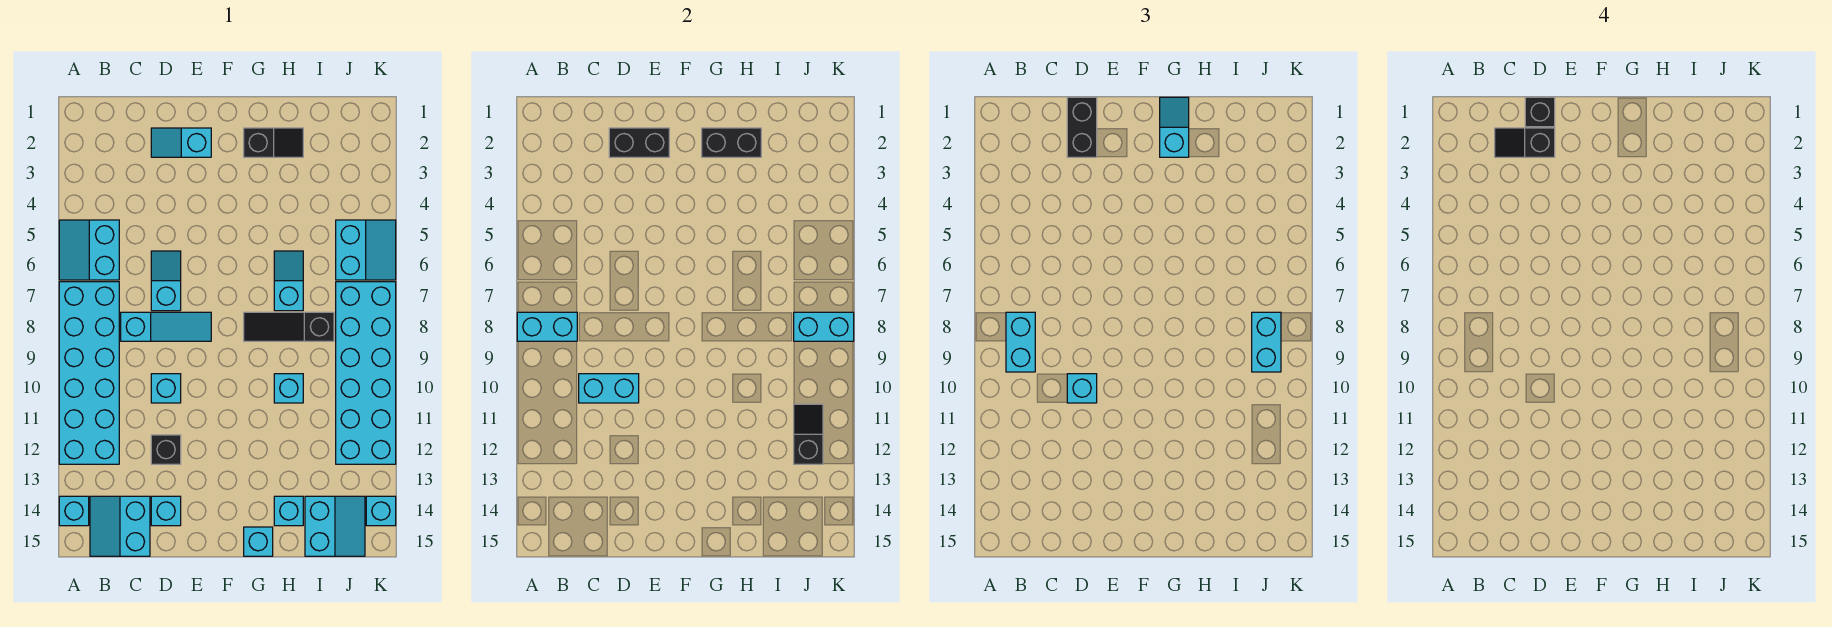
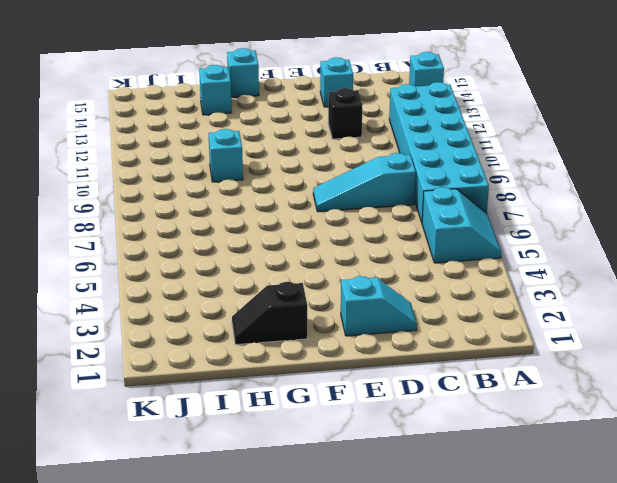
none -> cyan slope B14:C15 level 1 top C
none -> cyan slope D6:D7 level 1 top 7
none -> cyan brick D10 level 1
none -> black slope G8:I8 level 1 top I

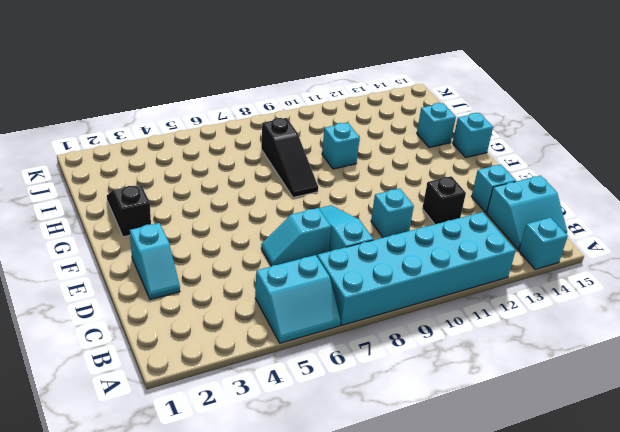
none -> cyan slope H6:H7 level 1 top 7
none -> cyan slope I14:J15 level 1 top I
none -> cyan slope J5:K6 level 1 top J
none -> cyan brick J7:K12 level 1

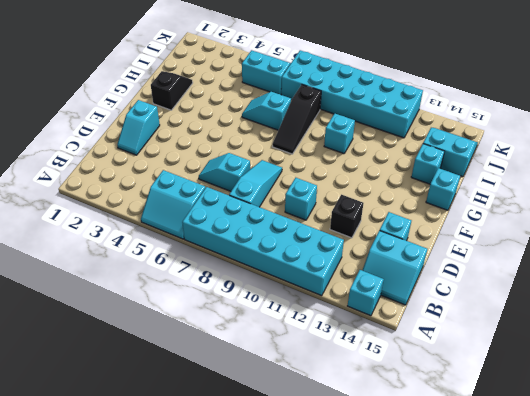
none -> cyan brick K14 level 1
none -> cyan brick A8:B8 level 2
none -> cyan brick C10:D10 level 2
none -> black brick D2:E2 level 2

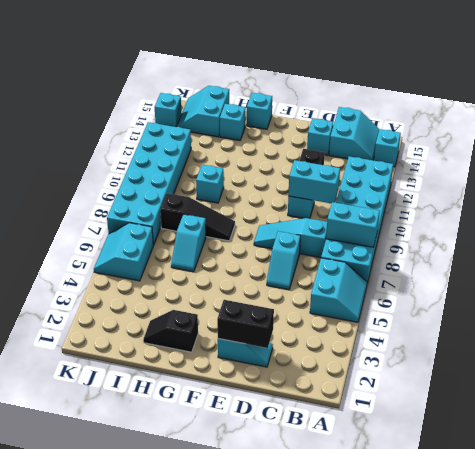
none -> black brick G2:H2 level 2
none -> cyan brick J8:K8 level 2
none -> black slope J11:J12 level 2 top 12
none -> cyan brick B8:B9 level 3

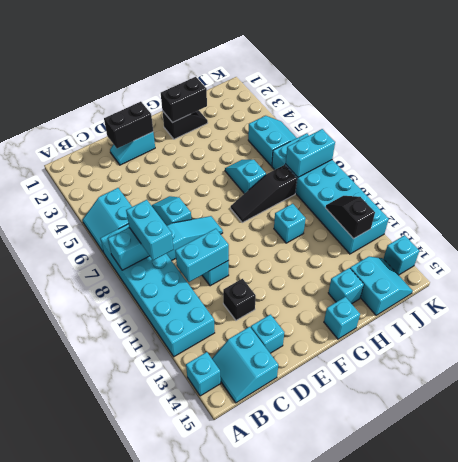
none -> black brick D1:D2 level 3
none -> cyan brick D10 level 3
none -> cyan slope G1:G2 level 3 top 2
none -> cyan brick J8:J9 level 3

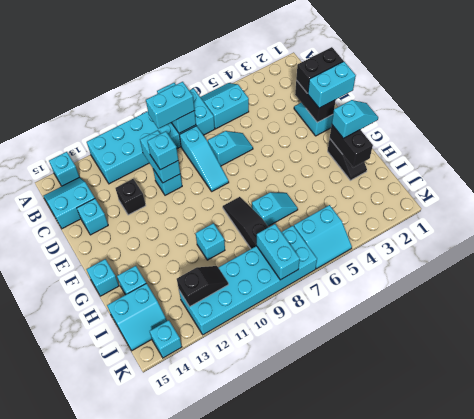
cyan brick E1:E2 level 3 -> cyan brick J8:J9 level 3
none -> black slope C2:D2 level 4 top D
none -> black brick D1 level 4

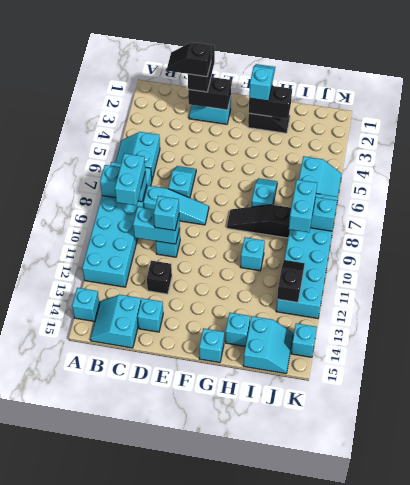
none -> black brick D1 level 4

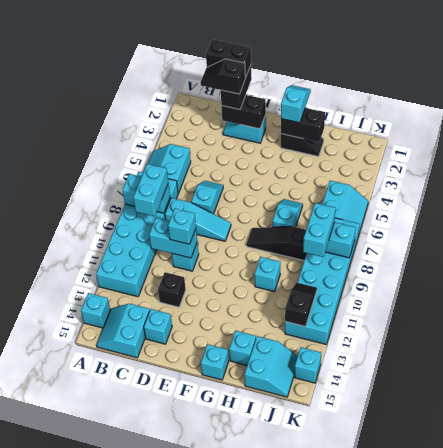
black brick C1:D1 level 4 -> black brick D1 level 4

